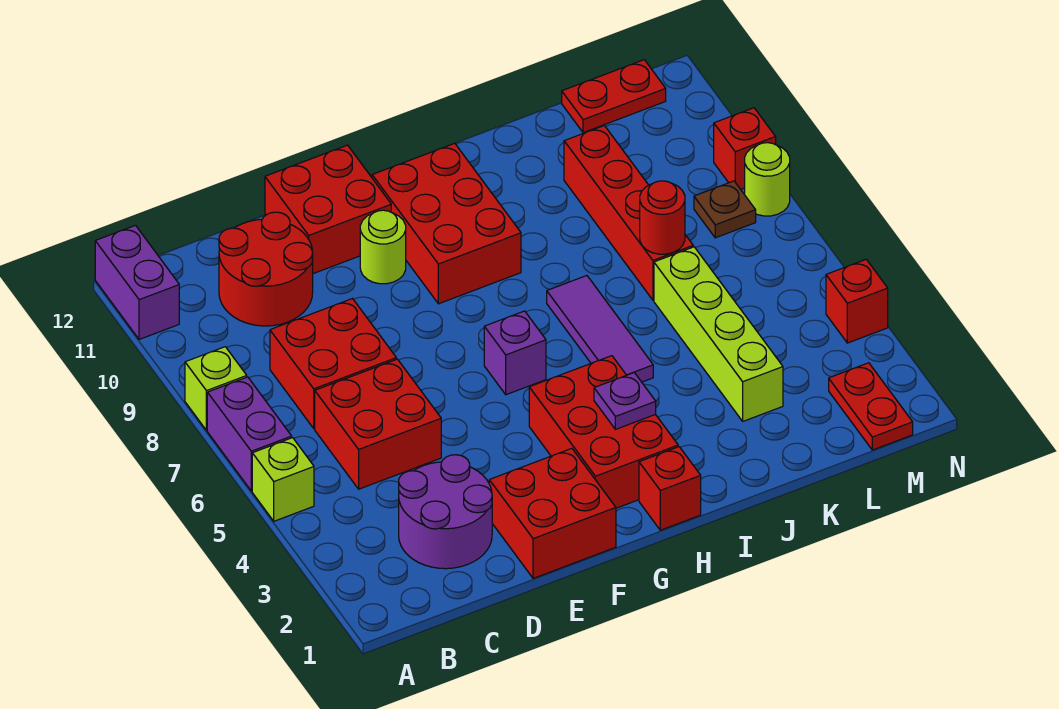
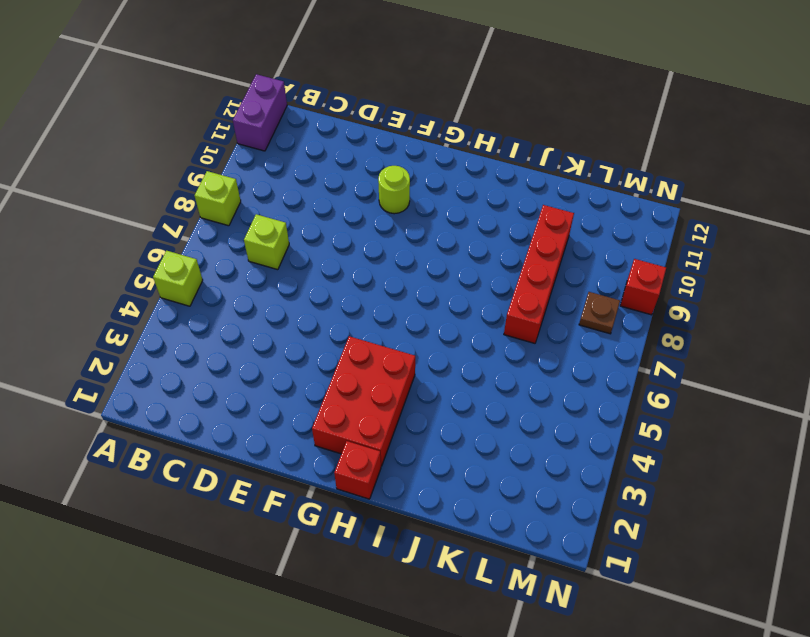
lime brick C7 level 1 -> red brick C7:D8 level 1
none -> purple brick A6:A7 level 1
none -> purple round brick C2:D3 level 1
none -> red brick C5:D6 level 1

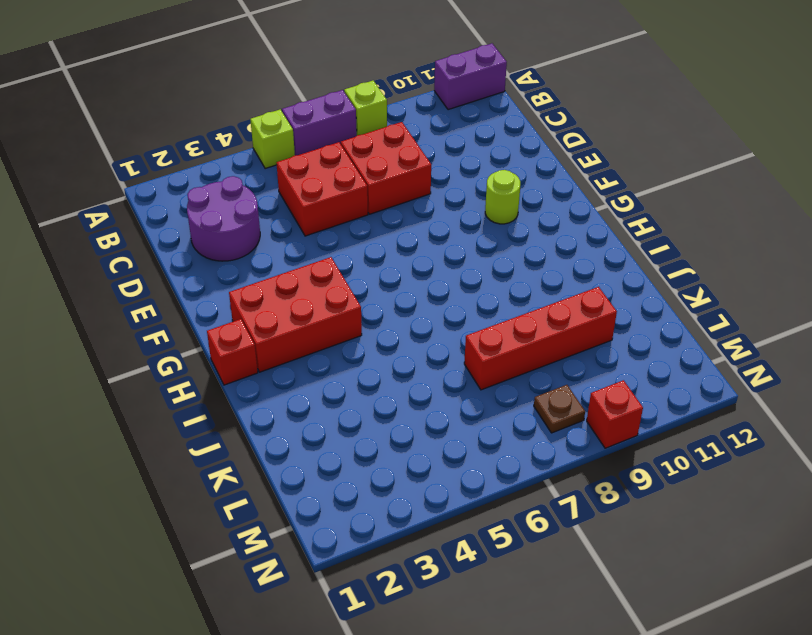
none -> red round brick C10:D11 level 1
none -> red brick E1:F2 level 1
none -> red brick E11:F12 level 1

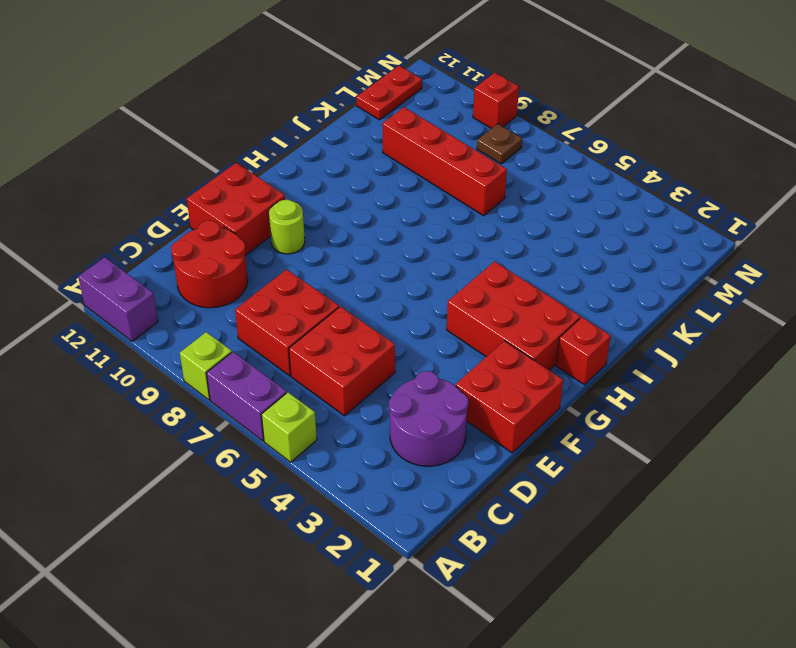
none -> purple brick G6 level 1
none -> red brick G9:H11 level 1
none -> purple tile I5:I7 level 1

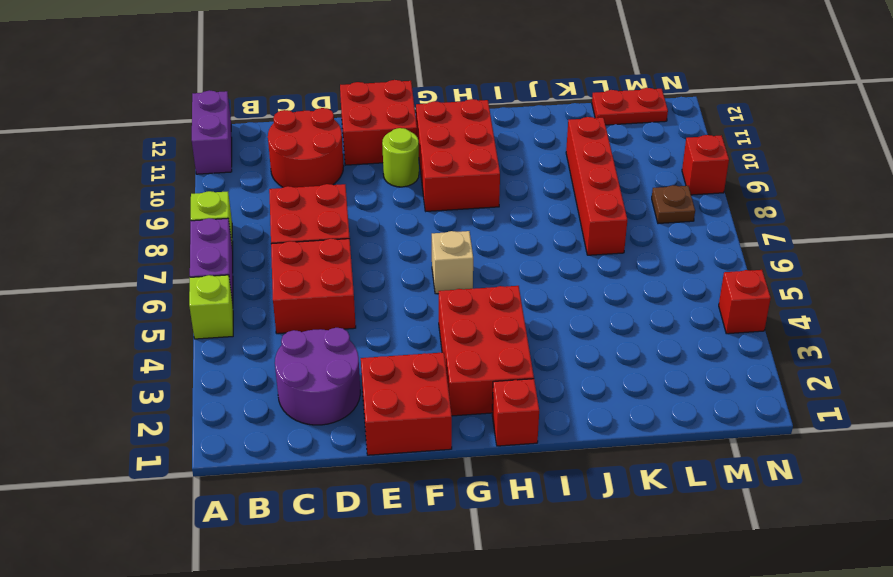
tan brick G6 level 1 -> purple brick G6 level 1
none -> purple tile I5:I7 level 1
none -> lime brick K3:K6 level 1
none -> red plate M1:M2 level 1

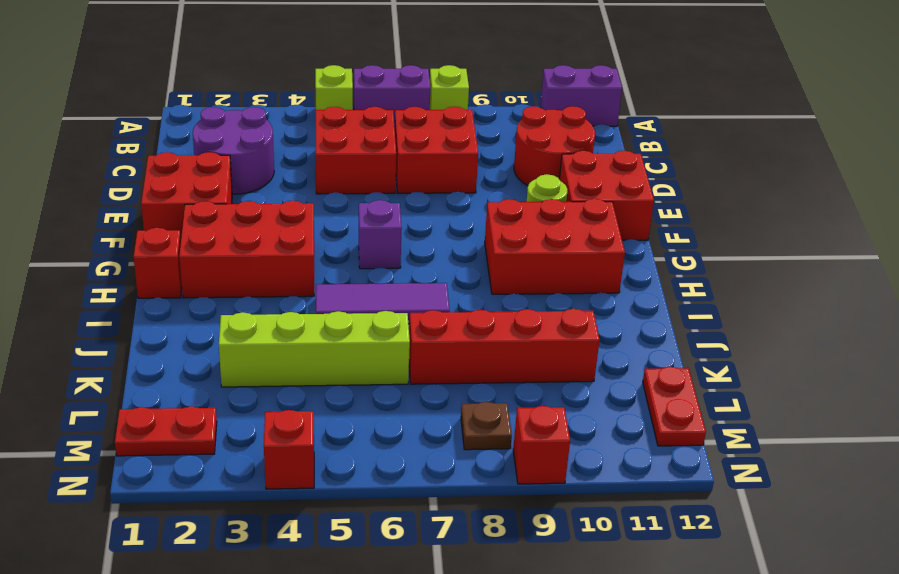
none -> lime round brick N8 level 1
none -> purple plate H3 level 2
none -> red round brick K7 level 2

